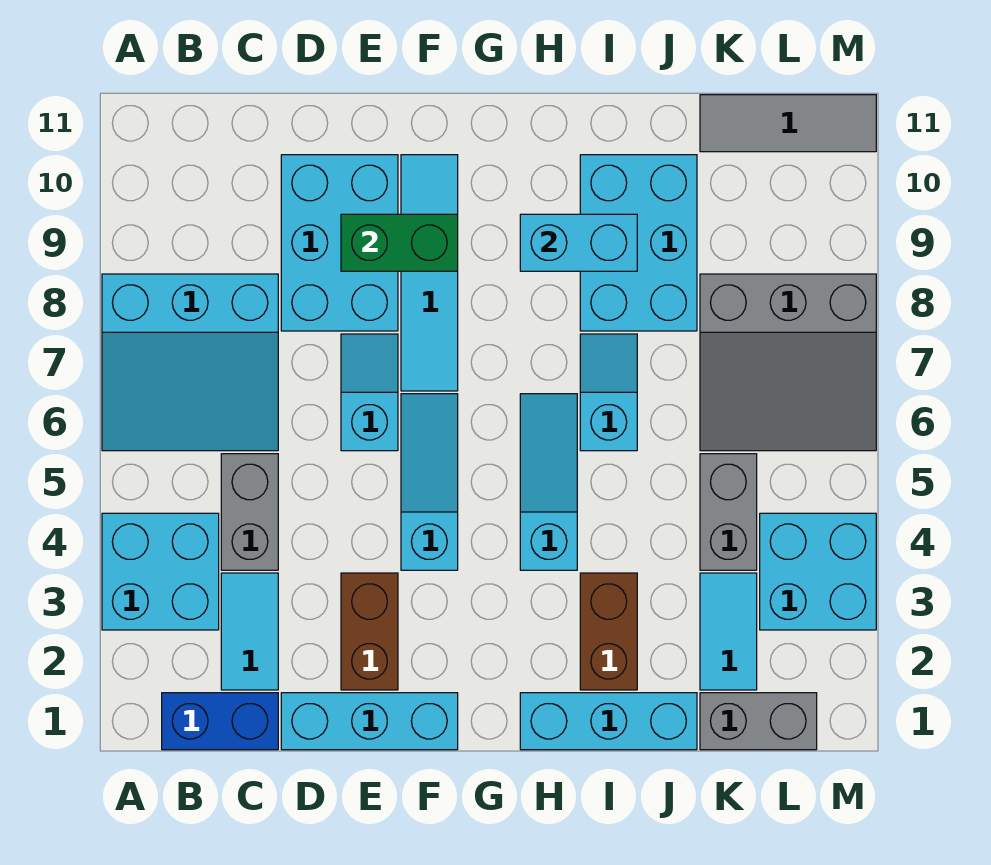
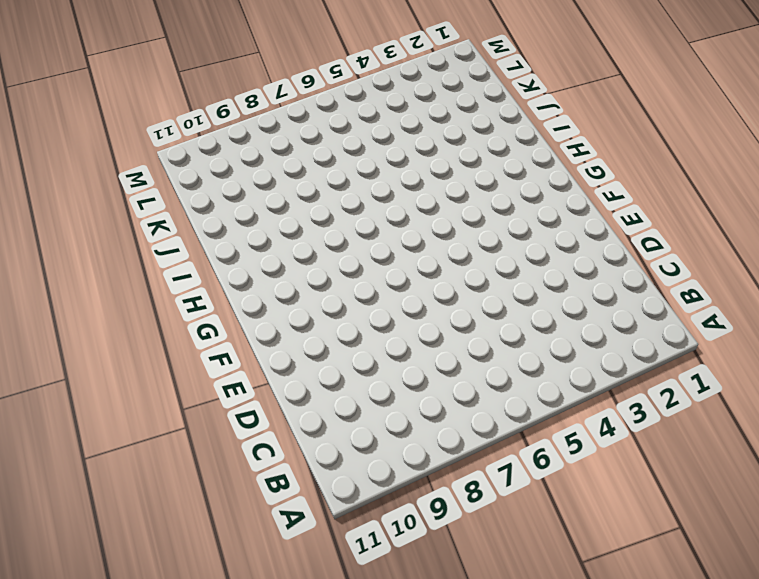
none -> cyan brick A3:B4 level 1
none -> cyan slope A6:C8 level 1 top 8
none -> blue brick B1:C1 level 1

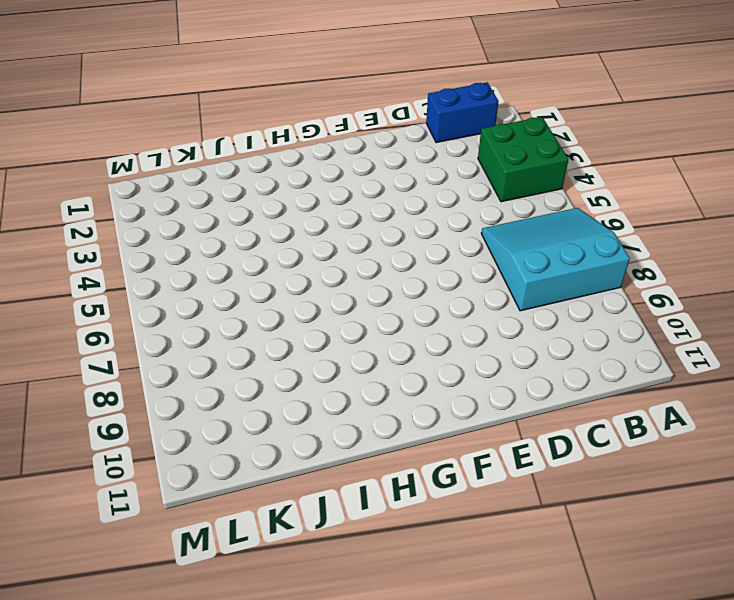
green brick A3:B4 level 1 -> cyan brick A3:B4 level 1
none -> cyan tile C2:C3 level 1
none -> grey brick C4:C5 level 1
none -> cyan brick D1:F1 level 1

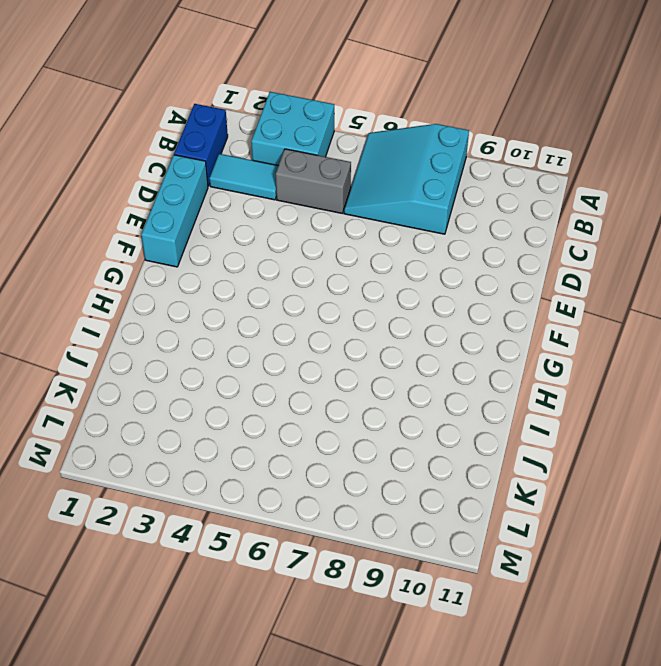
none -> cyan brick D8:E10 level 1
none -> brown brick E2:E3 level 1
none -> cyan slope E6:E7 level 1 top 6

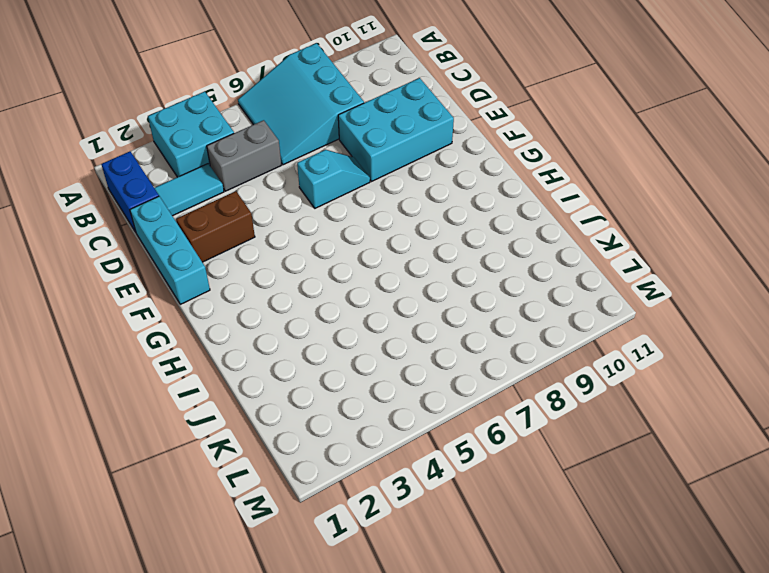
none -> cyan slope F4:F6 level 1 top 4
none -> cyan tile F7:F10 level 1
none -> cyan brick H1:J1 level 1

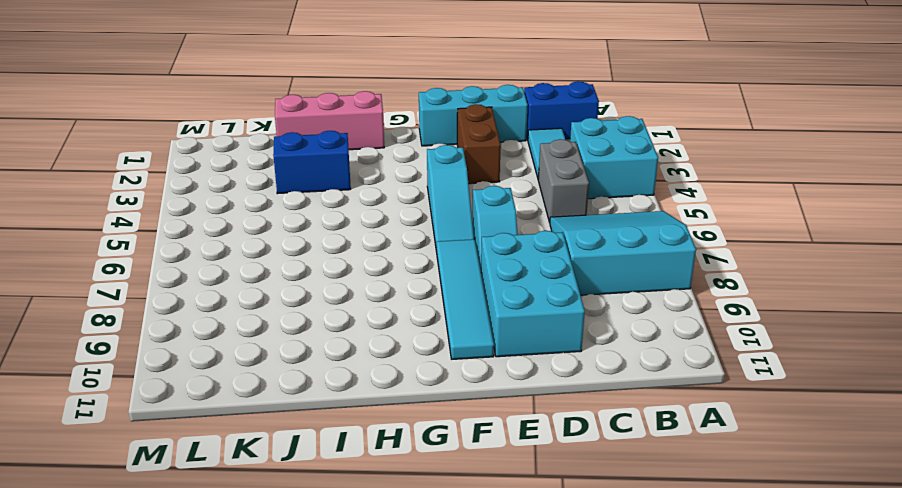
pink brick H1:J1 level 1 -> cyan brick H1:J1 level 1
blue brick I3:J3 level 1 -> brown brick I2:I3 level 1
none -> cyan slope H4:H6 level 1 top 4
none -> cyan slope I6:I7 level 1 top 6
none -> cyan brick I8:J10 level 1

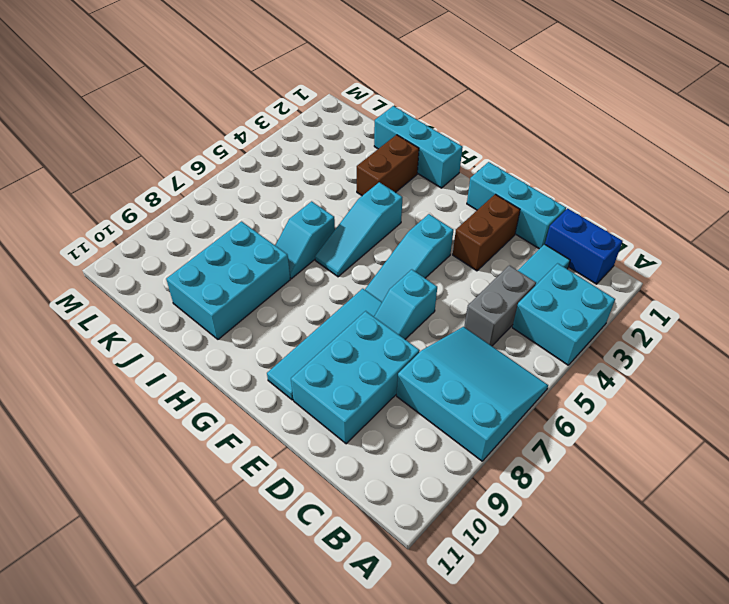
none -> grey brick K1:L1 level 1
none -> cyan tile K2:K3 level 1
none -> grey brick K4:K5 level 1

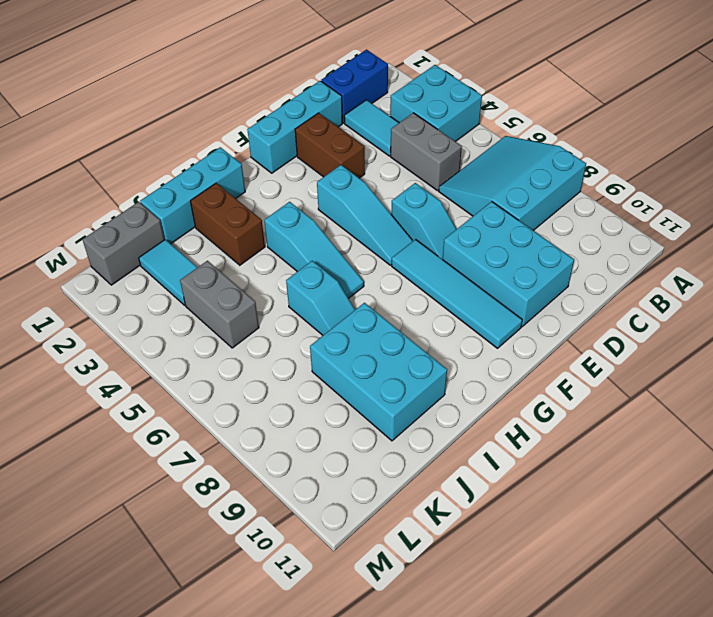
none -> grey slope K6:M8 level 1 top 8
none -> grey tile K11:M11 level 1
none -> cyan brick L3:M4 level 1

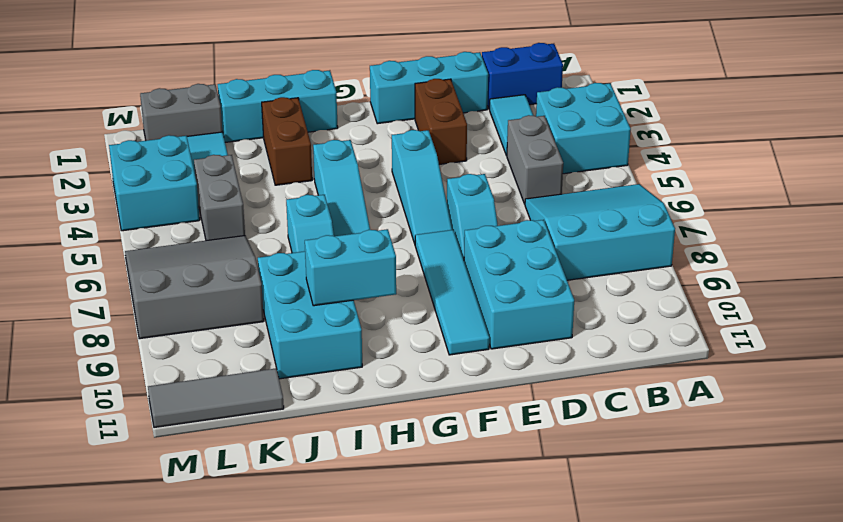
none -> green brick E9:F9 level 2

